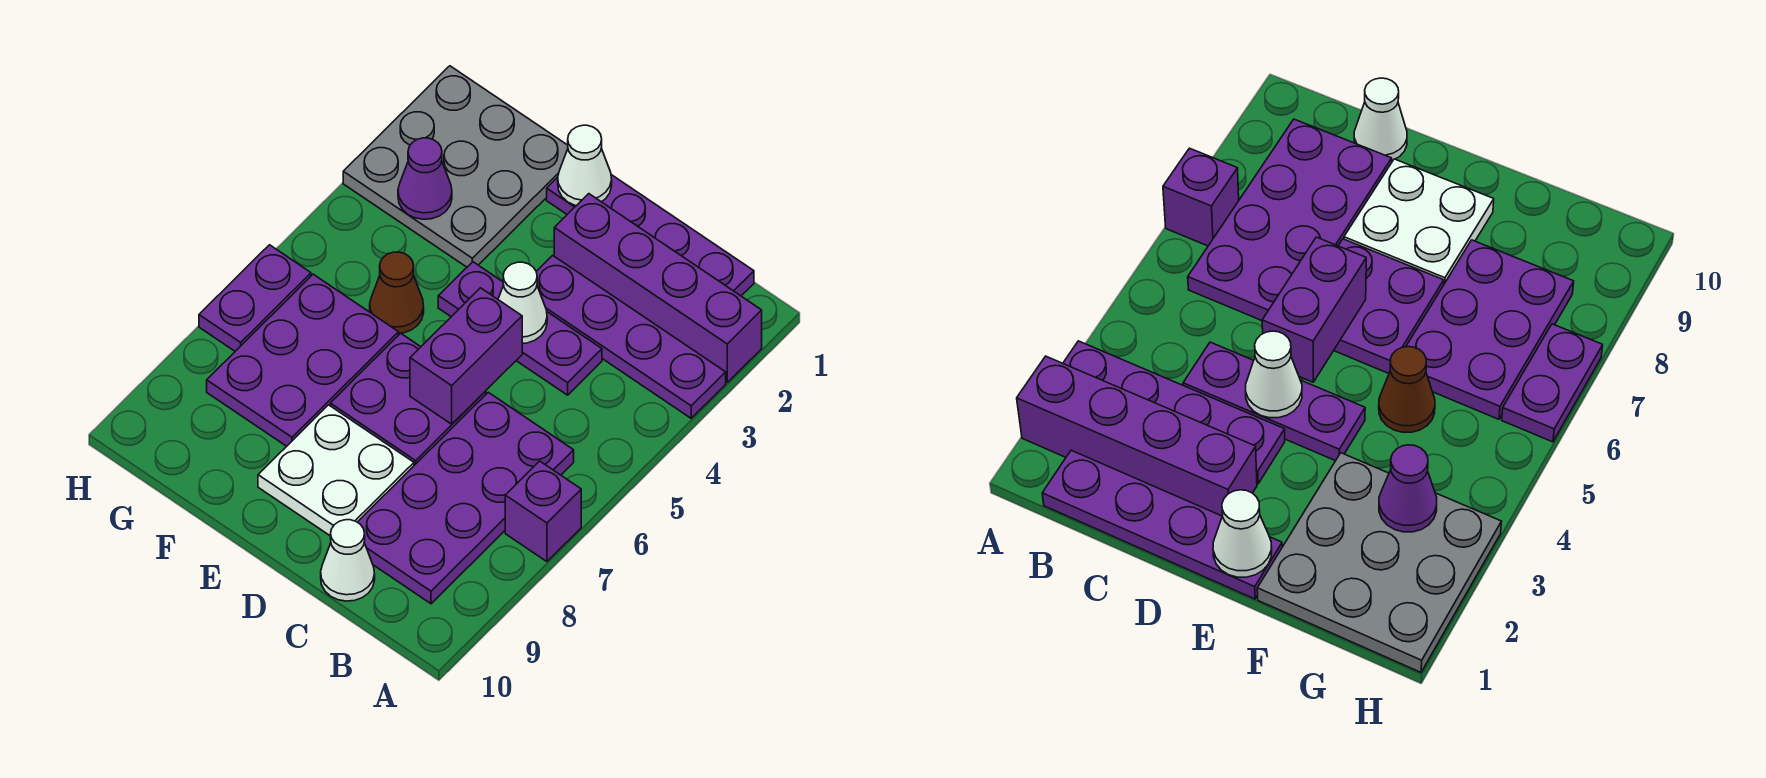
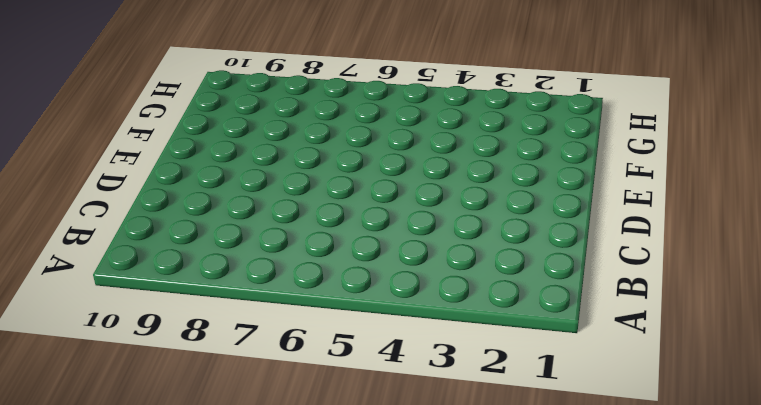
none -> purple brick A2:D2 level 1
none -> purple plate A3:D3 level 1
none -> purple brick A7 level 1

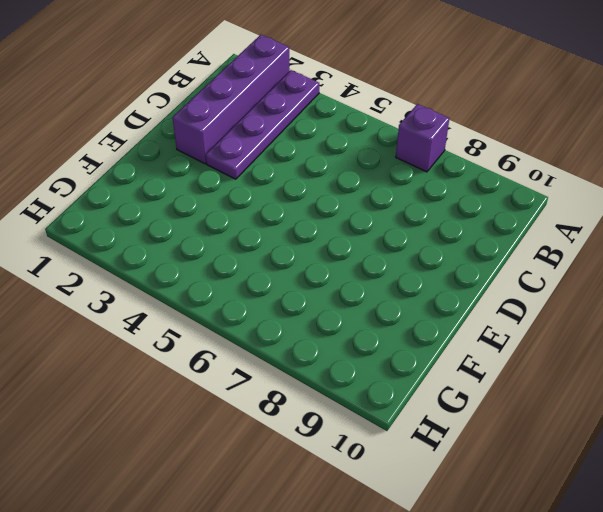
none -> purple plate B1:E1 level 1
none -> purple plate B6:C9 level 1
none -> purple plate C4:E4 level 1

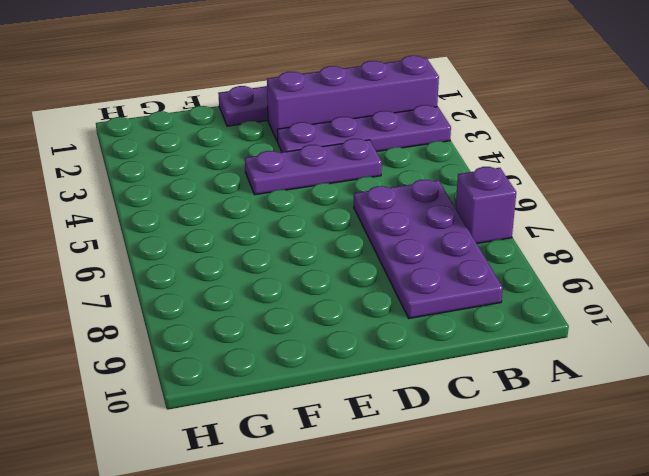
none -> white cone C10 level 1
none -> purple plate D6:E7 level 1
none -> white plate D8:E9 level 1

